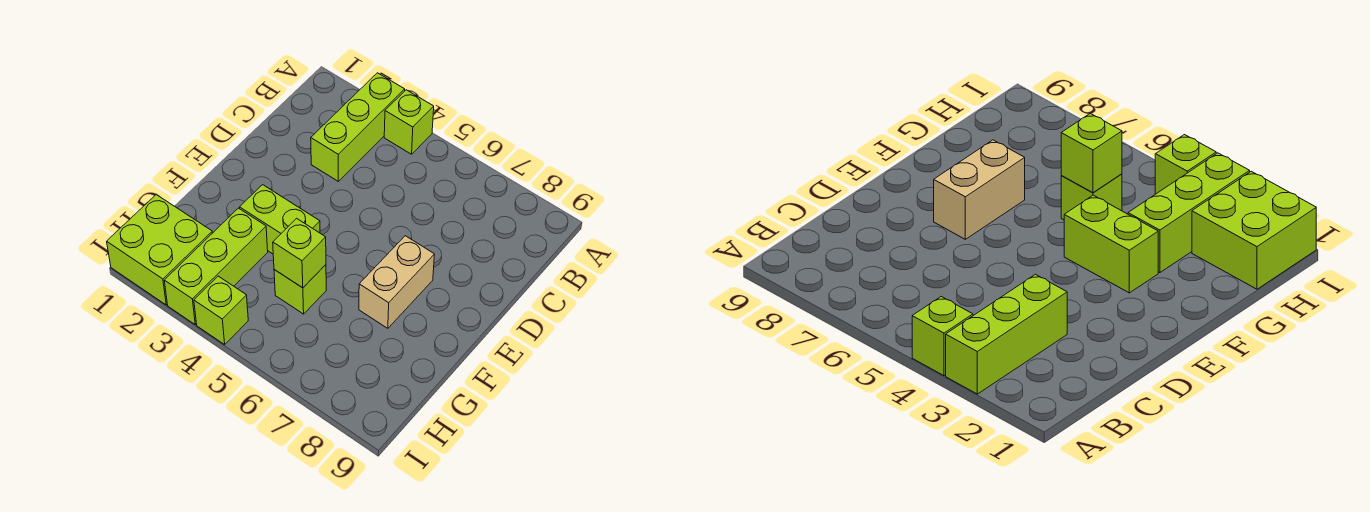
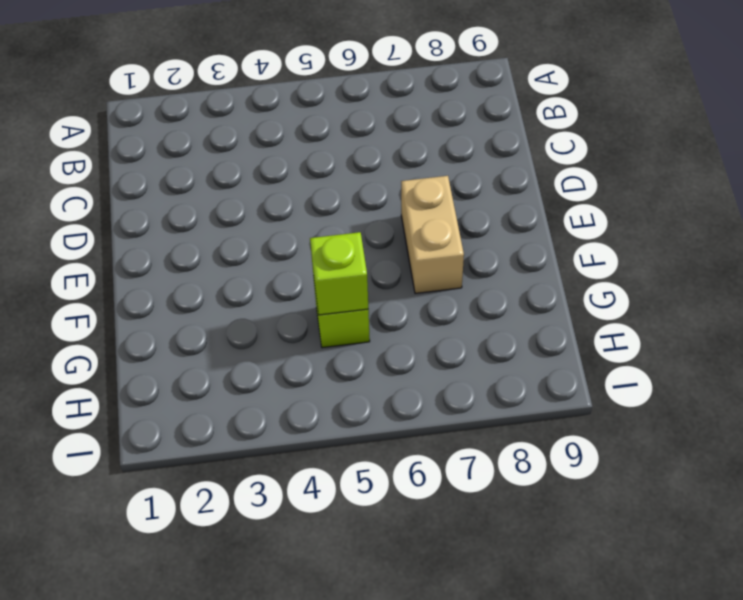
none -> lime brick A3:C3 level 1
none -> lime brick A4 level 1

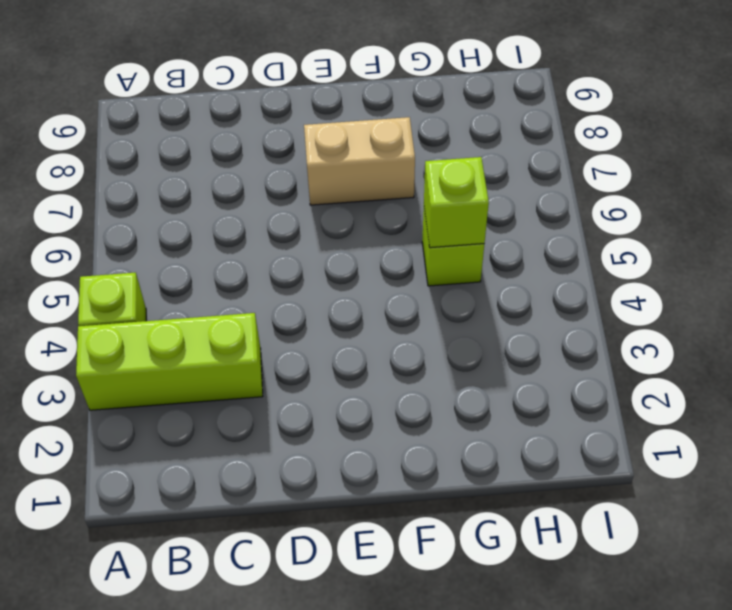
none -> lime brick F3:F4 level 1
none -> lime brick G3:I3 level 1

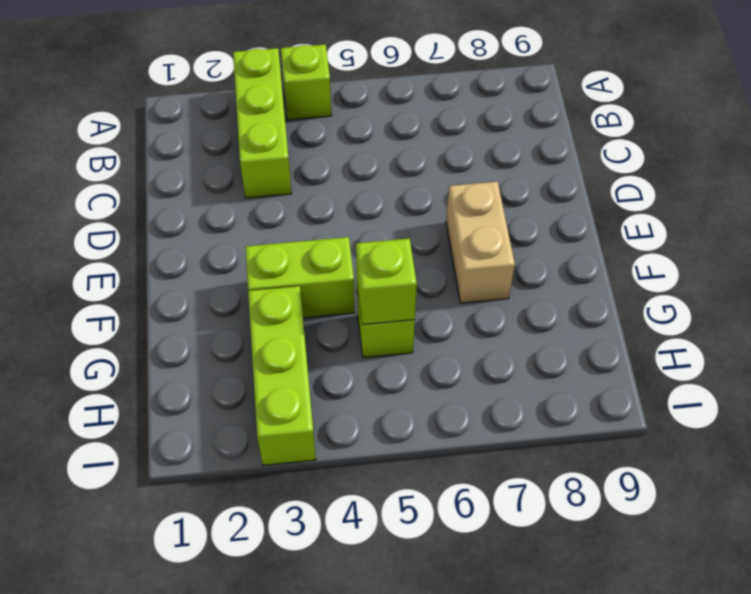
none -> lime brick H1:I2 level 1
none -> lime brick I4 level 1

